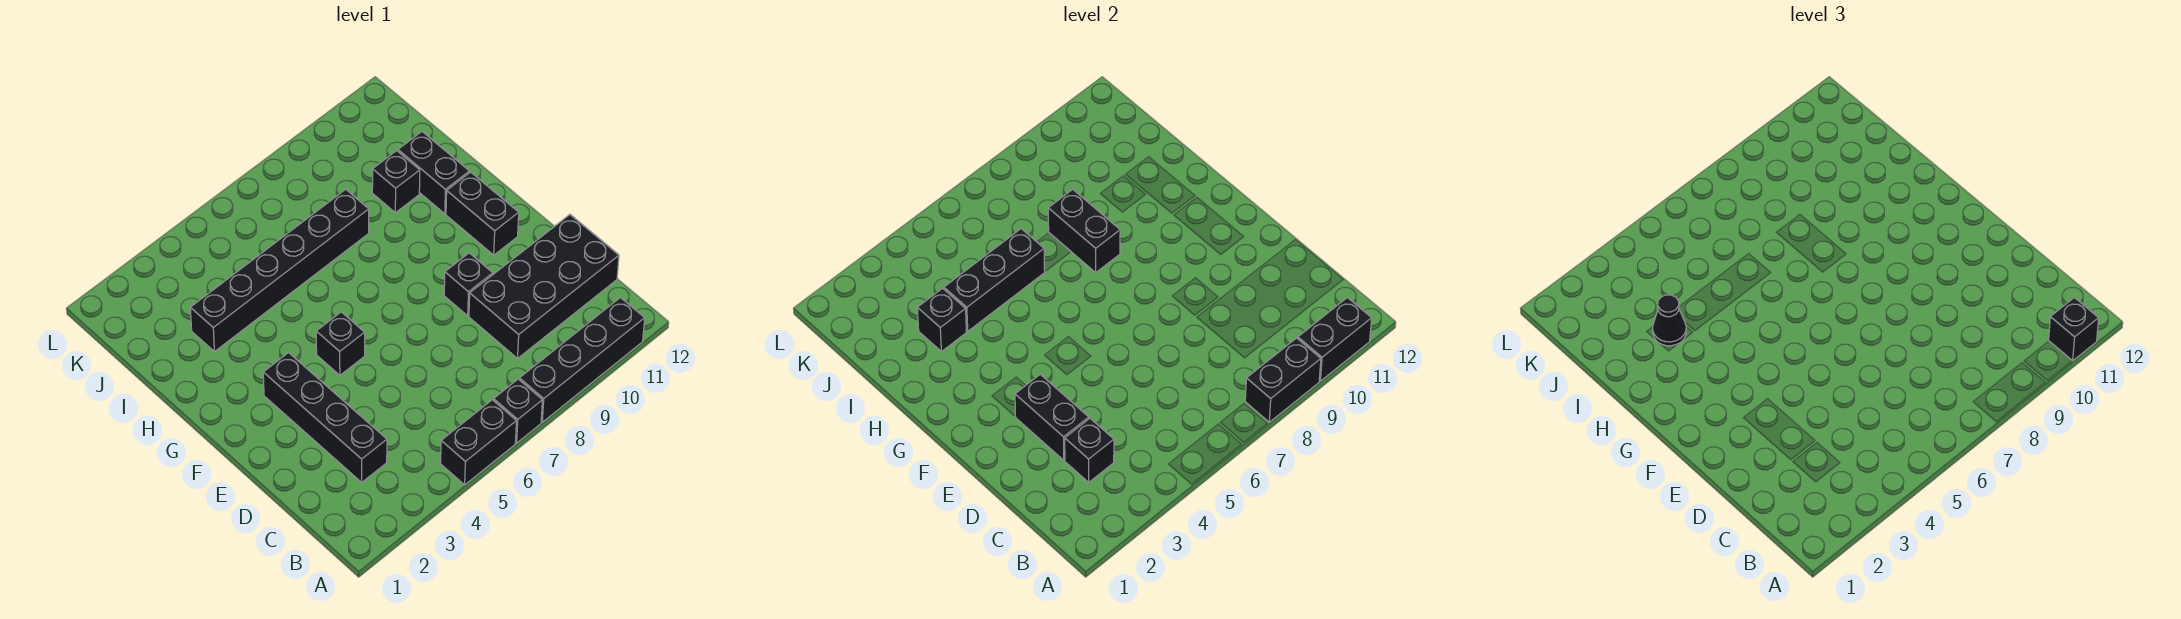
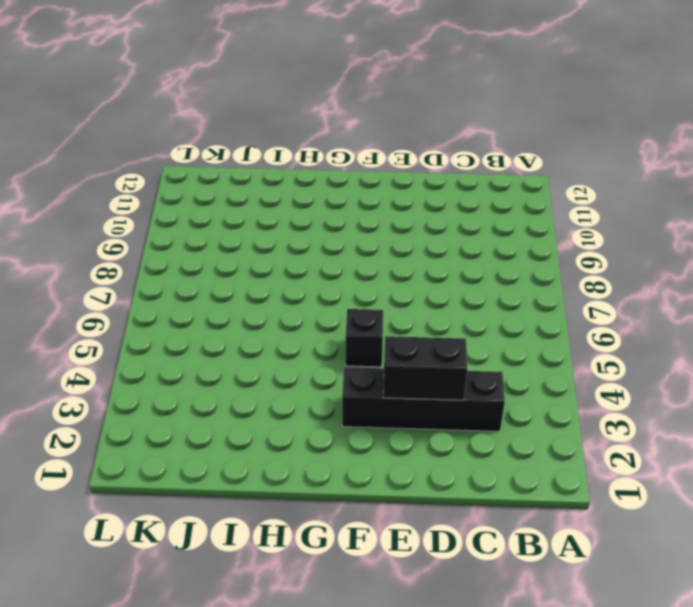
none -> black brick A5:A6 level 1
none -> black brick A7 level 1
none -> black brick A8:A11 level 1

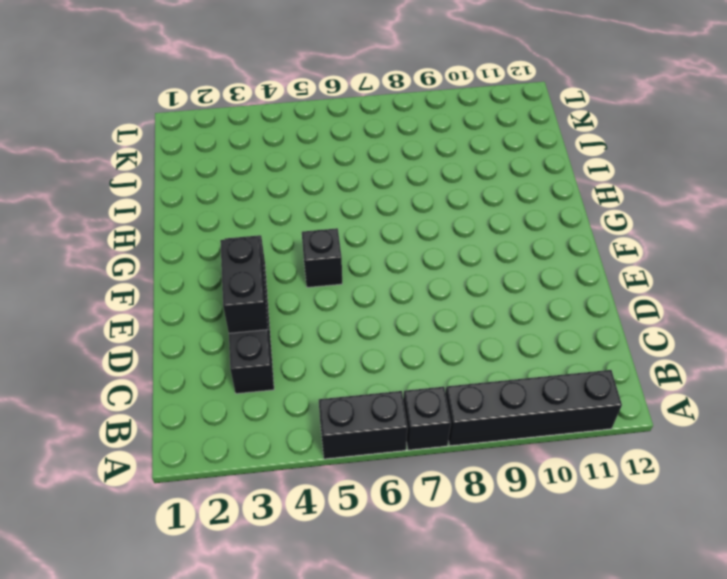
none -> black brick C9:D12 level 1
none -> black brick E9 level 1
none -> black brick F11:G11 level 1

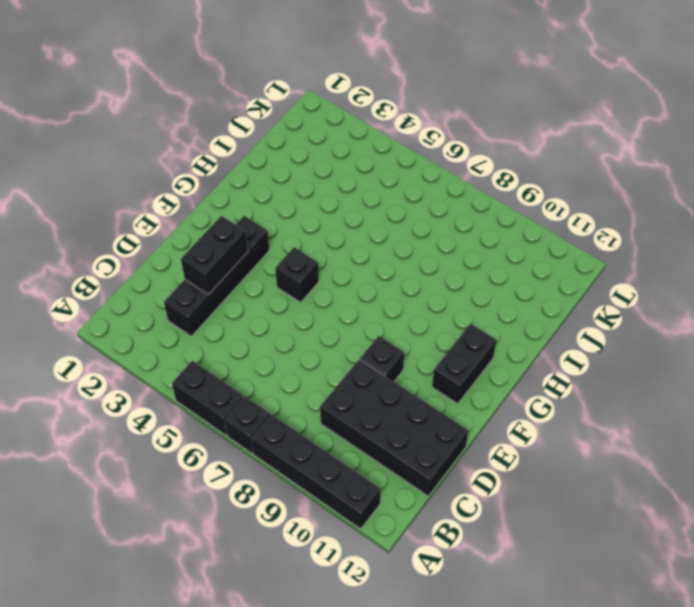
none -> black brick H11:I11 level 1
none -> black brick I3:I8 level 1
none -> black brick I10 level 1

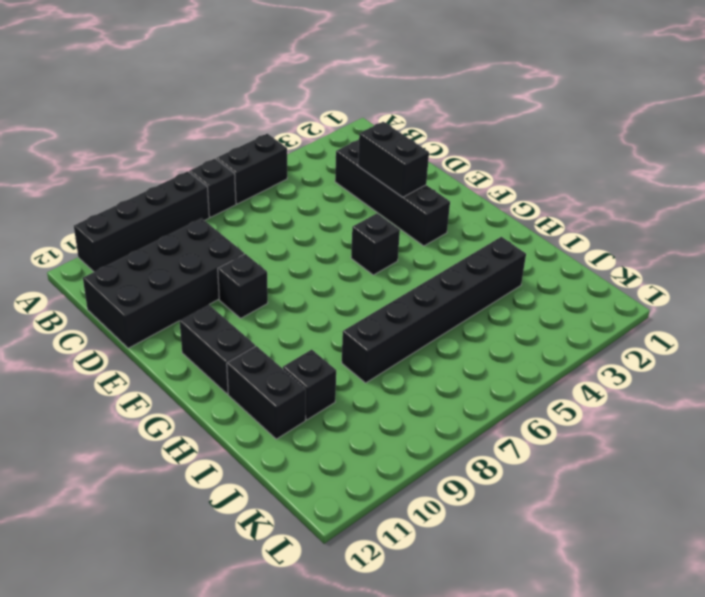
none -> black brick A8:A9 level 2
none -> black brick A10:A11 level 2
none -> black brick C3 level 2

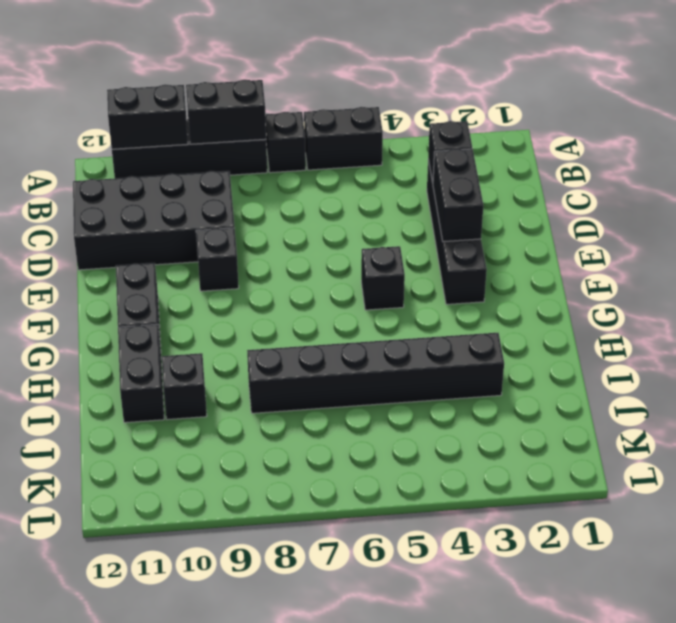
none -> black brick H8:I8 level 2
none -> black brick I3 level 2
none -> black brick I4:I6 level 2

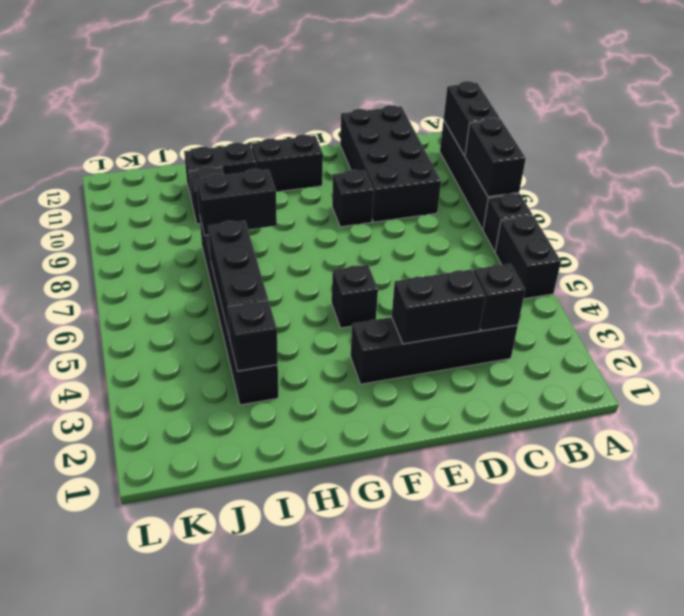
none -> black brick A11 level 3
none -> black cone I3 level 3

